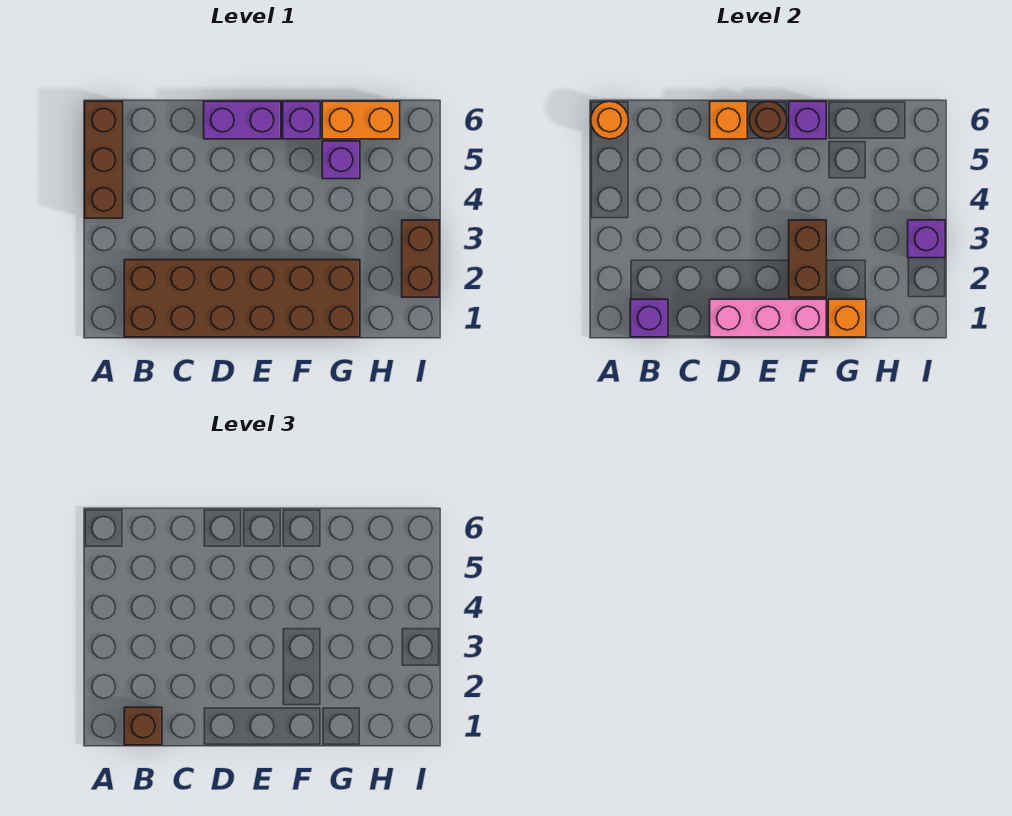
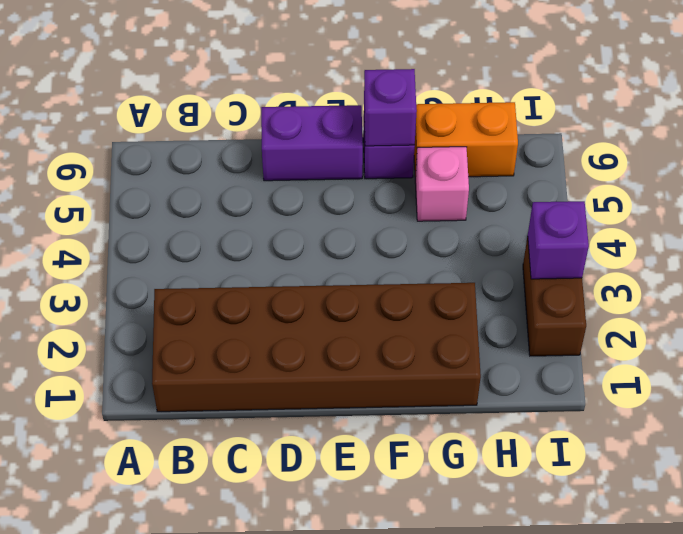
pink brick G5 level 1 -> purple brick G5 level 1
none -> brown brick A4:A6 level 1
none -> orange round brick A6 level 2
none -> purple brick B1 level 2

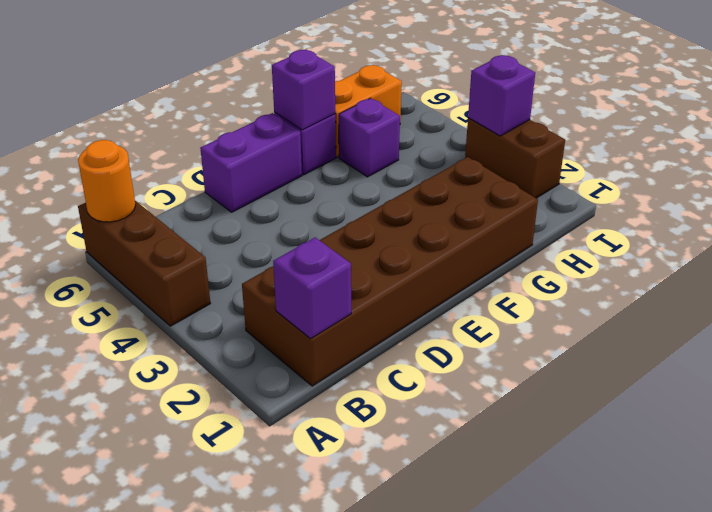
none -> pink brick D1:F1 level 2
none -> orange brick D6 level 2
none -> brown round brick E6 level 2

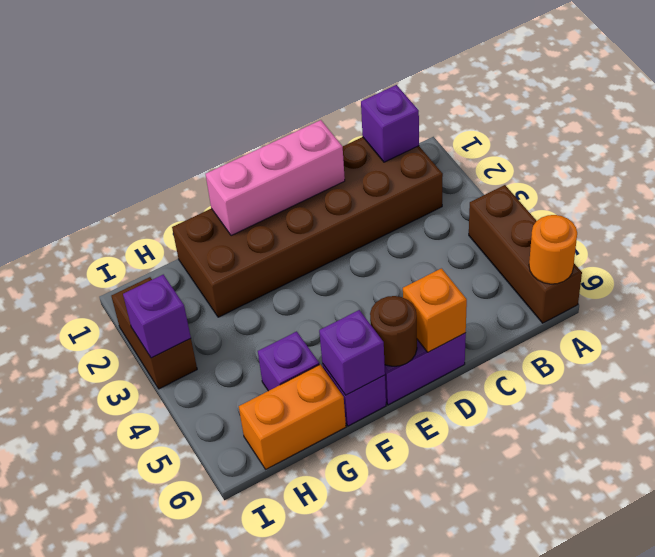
none -> brown brick F2:F3 level 2
none -> orange brick G1 level 2
none -> brown brick B1 level 3

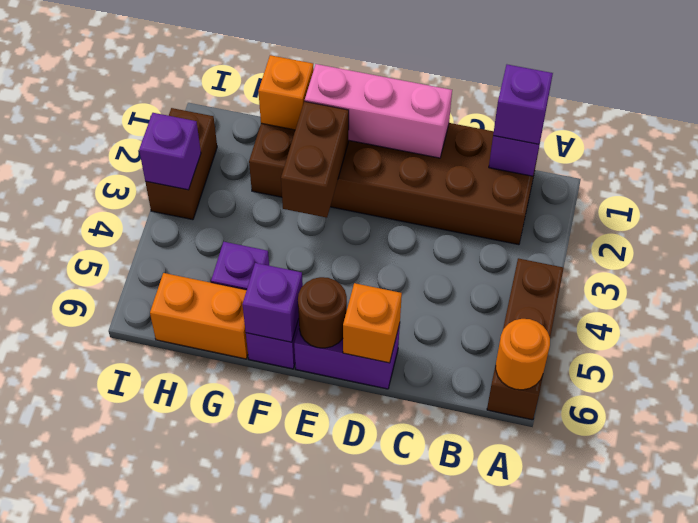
purple brick B1 level 3 -> brown brick B1 level 3

